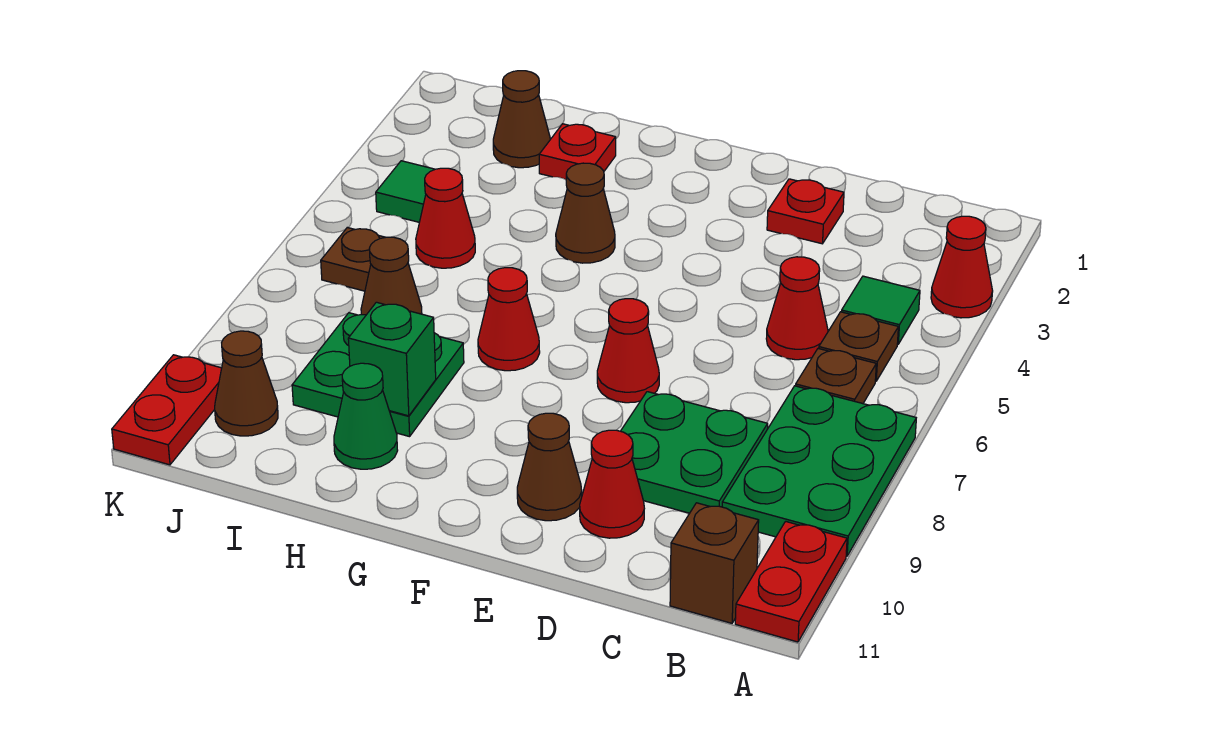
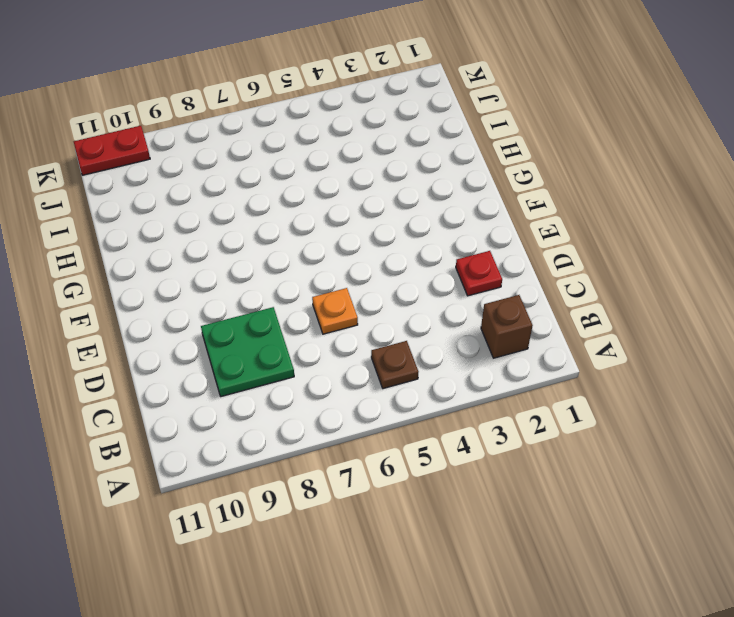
brown brick B2 level 1 -> brown brick B11 level 1
orange plate D6 level 1 -> none
none -> red cone A3 level 1
none -> green plate A7:B9 level 1
none -> red plate A10:A11 level 1

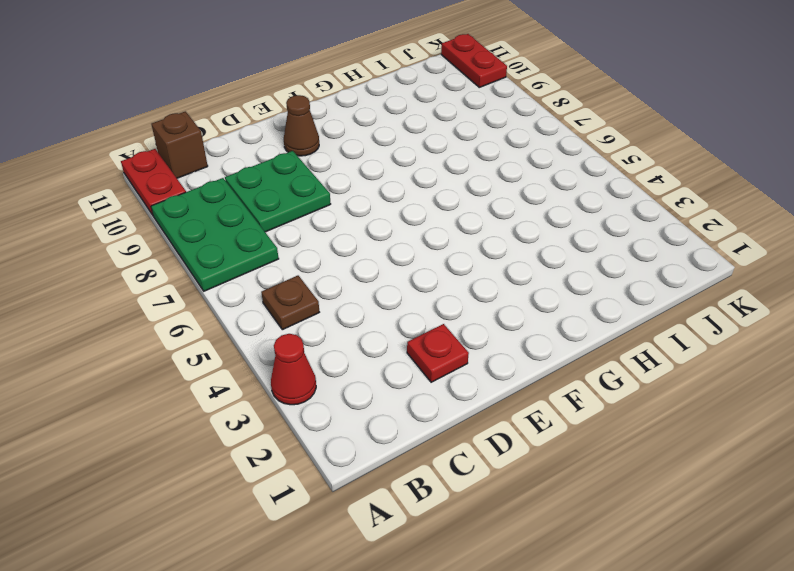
none -> green tile B4 level 1
none -> brown plate B6 level 1
none -> red cone C5 level 1

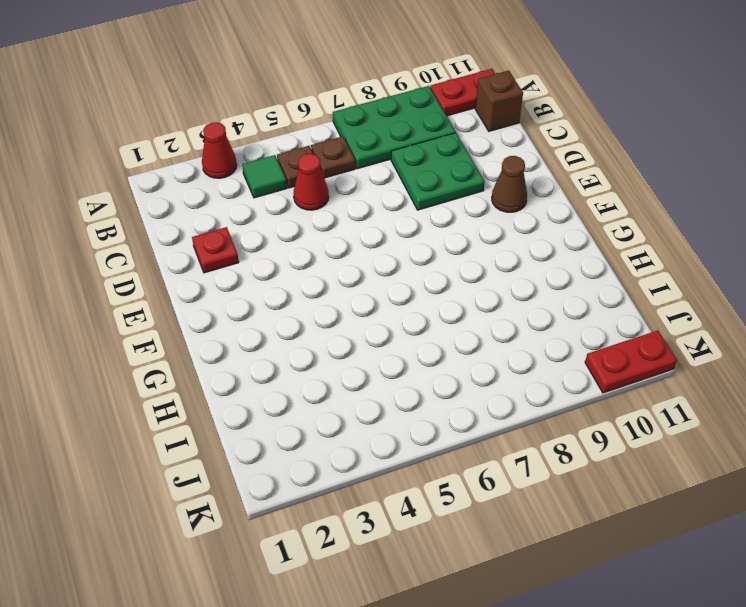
none -> red cone D10 level 1
none -> red cone E7 level 1
none -> brown cone G4 level 1

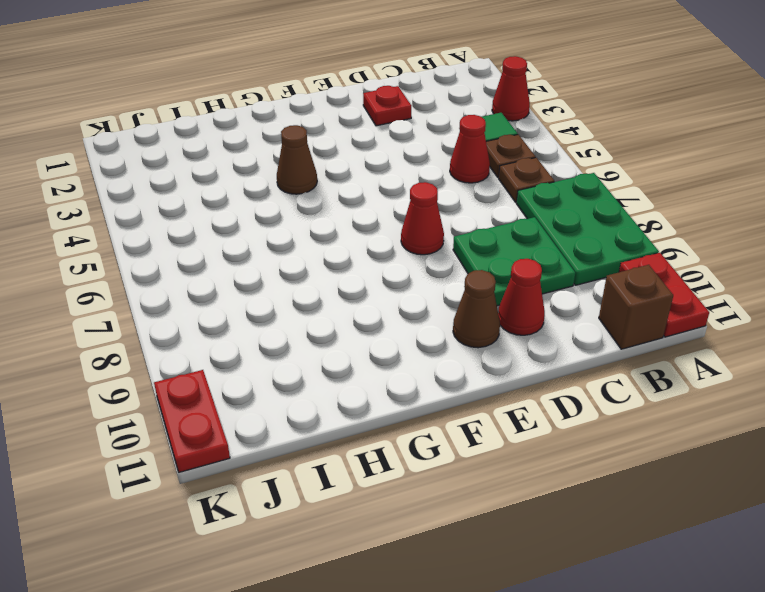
none -> red cone G7 level 1
none -> red plate H2 level 1
none -> green plate H8:I9 level 1

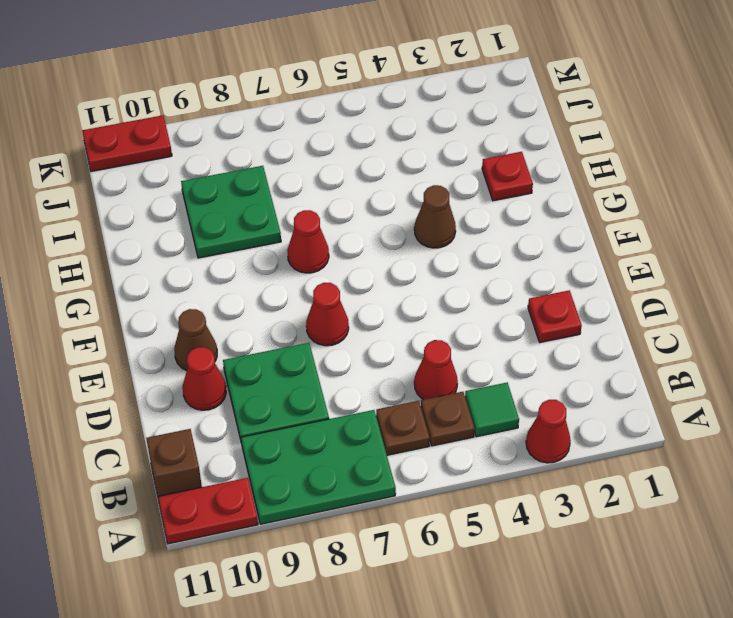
none -> green cone H10 level 1
none -> brown cone I2 level 1
none -> red cone I5 level 1

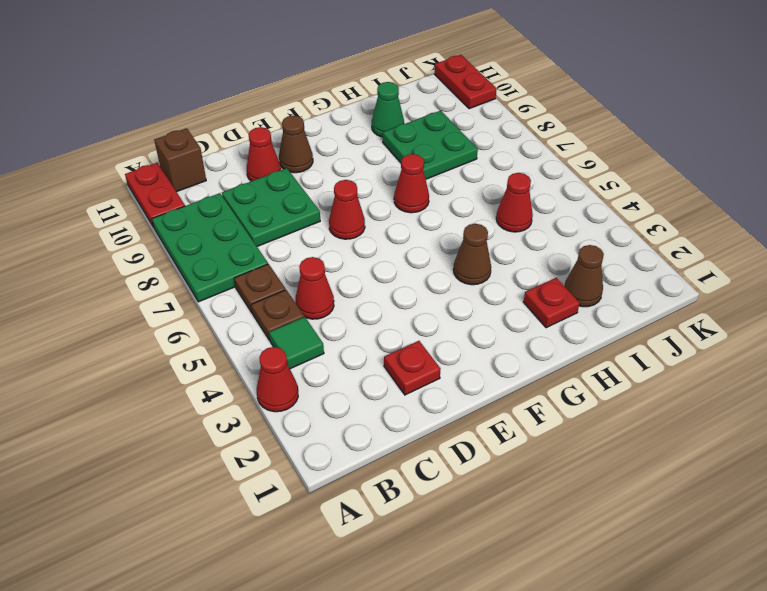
none -> brown cone I7 level 1
none -> green tile J4 level 1
none -> brown plate J6 level 1

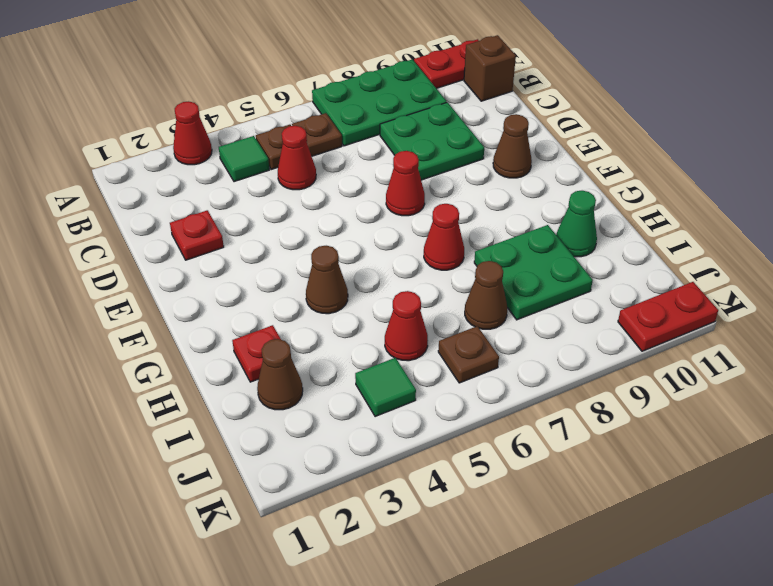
none -> red cone D10 level 1
none -> brown cone J10 level 1
none -> green brick H9 level 2

